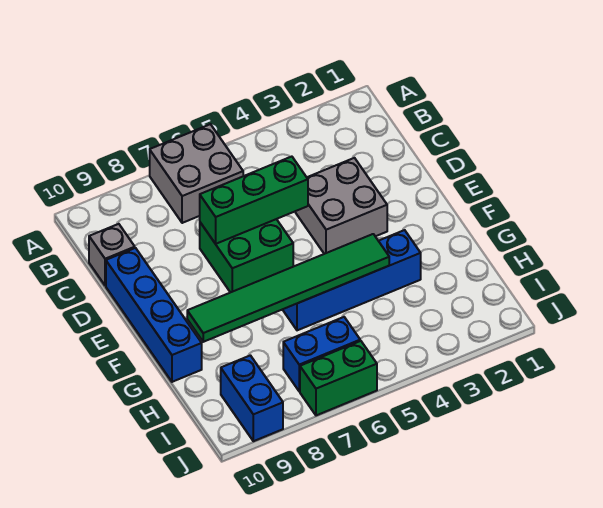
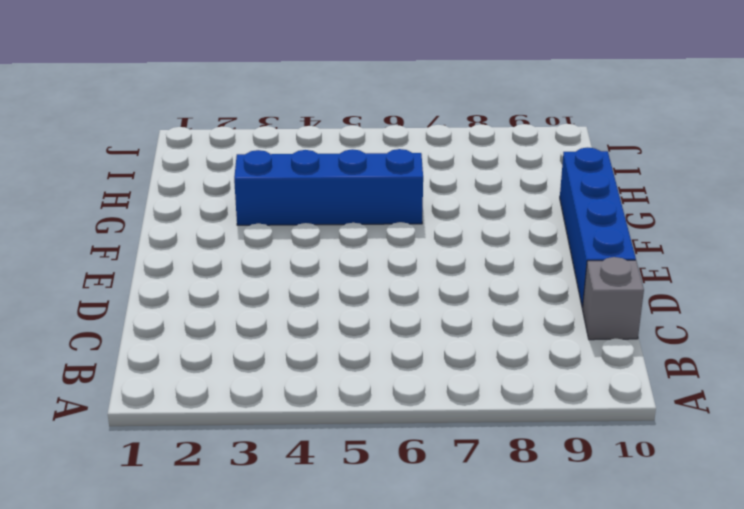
none -> grey brick A6:B7 level 1
none -> grey brick D3:E4 level 1

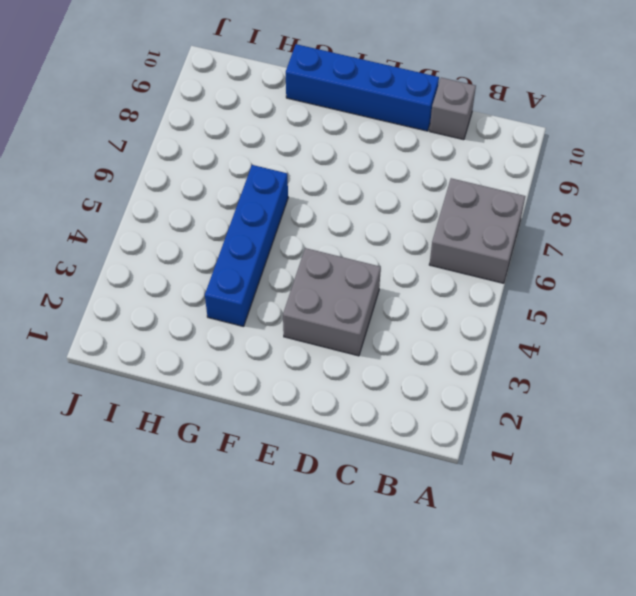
none -> green brick D6:E7 level 1
none -> blue brick I6:I7 level 1

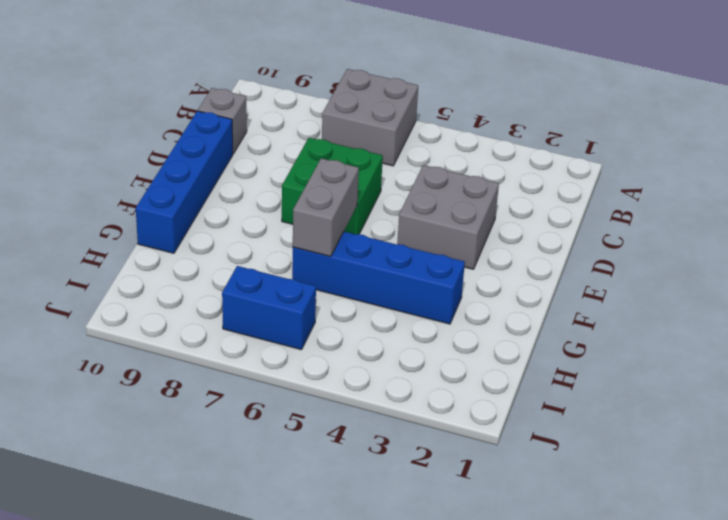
grey brick F6:G6 level 2 -> green tile G4:G9 level 2
none -> blue brick I9:J9 level 1
none -> green brick J6:J7 level 1

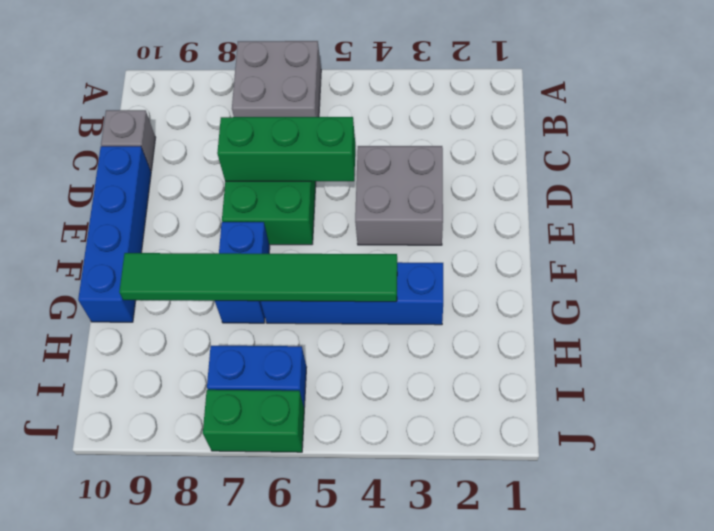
blue brick F7:G7 level 1 -> blue brick I9:J9 level 1

